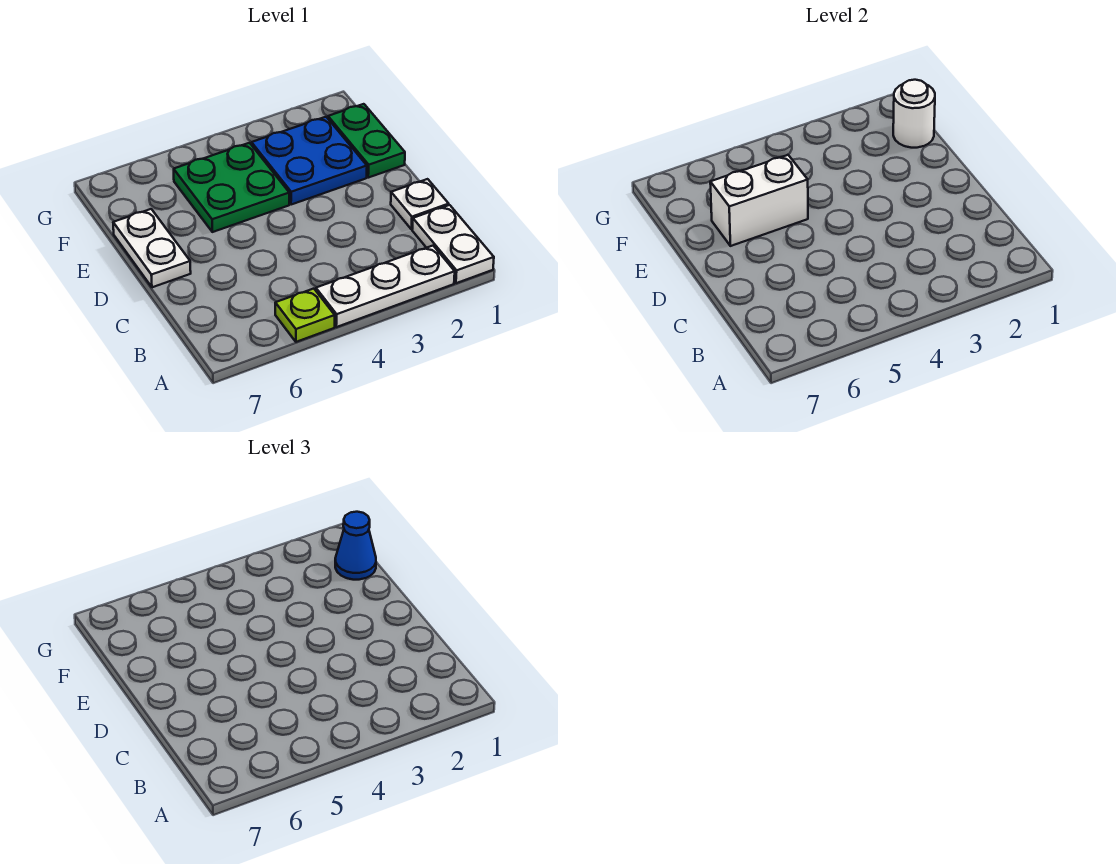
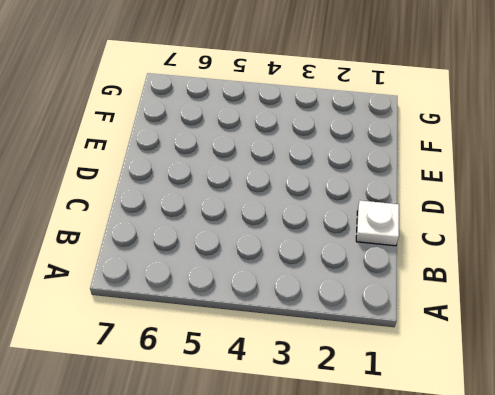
none -> white plate A1:B1 level 1
none -> white plate A2:A4 level 1

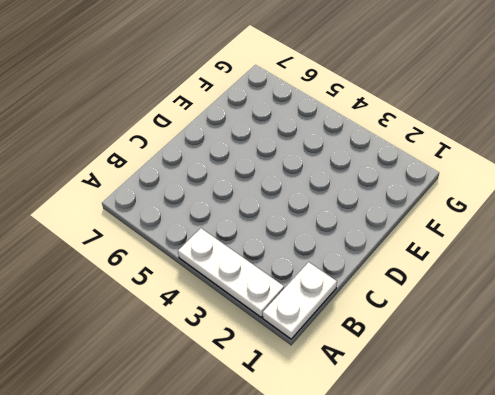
none -> lime plate A5 level 1
none -> white plate C1 level 1

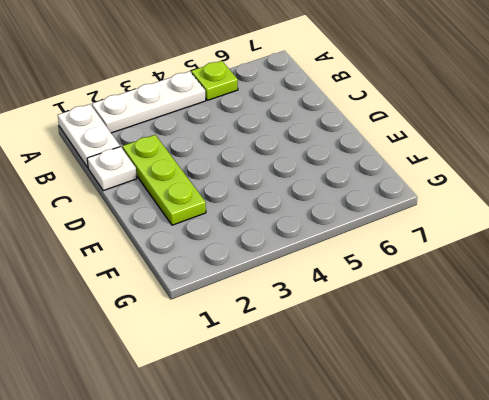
lime plate C2:E2 level 1 -> blue plate E2:F3 level 1
none -> white plate D7:E7 level 1
none -> green plate E1:F1 level 1

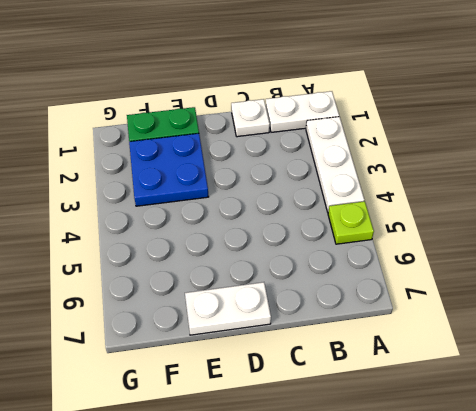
none -> green plate E4:F5 level 1
none -> white brick E5:E6 level 2

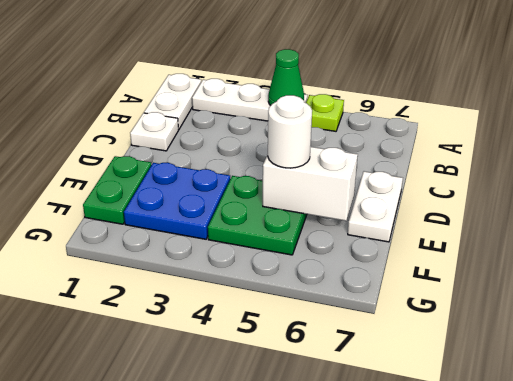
green cone A4 level 2 -> none
white round brick E5 level 3 -> white round brick F1 level 2
none -> blue cone F1 level 3

